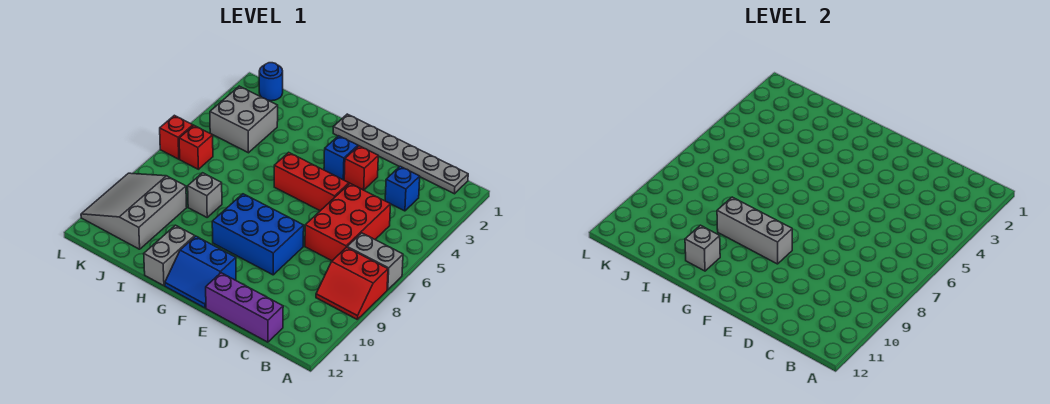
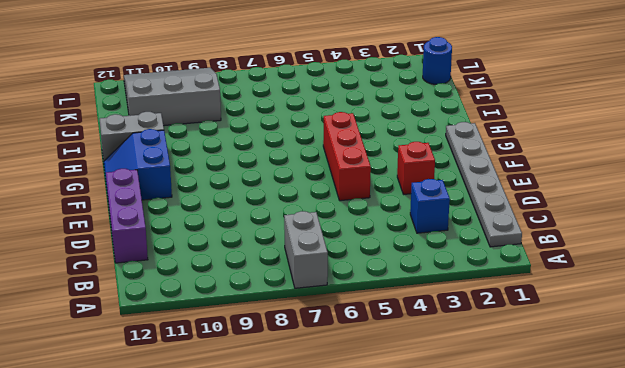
none -> red slope A8:B9 level 1 top 8
none -> red brick C5:D7 level 1
none -> blue brick E8:G9 level 1

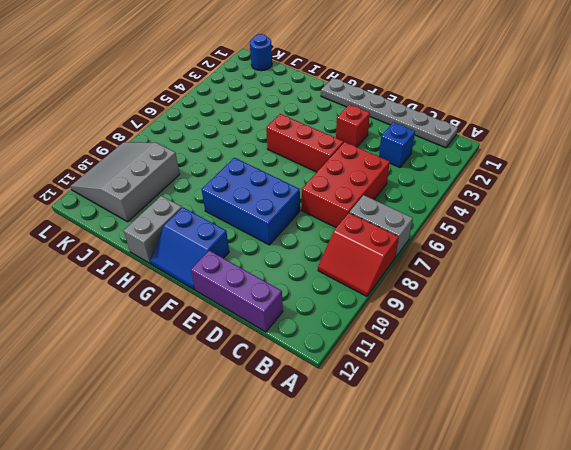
none -> blue brick F3 level 1
none -> grey brick I8 level 1
none -> grey brick J3:K4 level 1

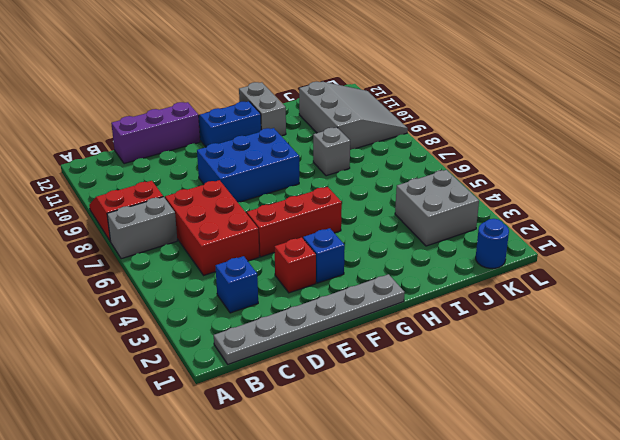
none -> red brick K6 level 1
none -> red brick L6 level 1
none -> grey brick F9:H9 level 2

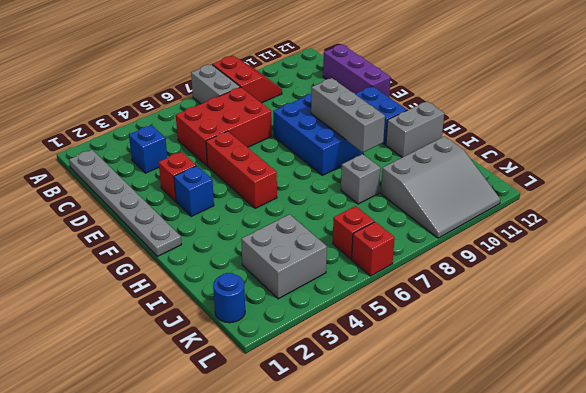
none -> grey brick H11 level 2

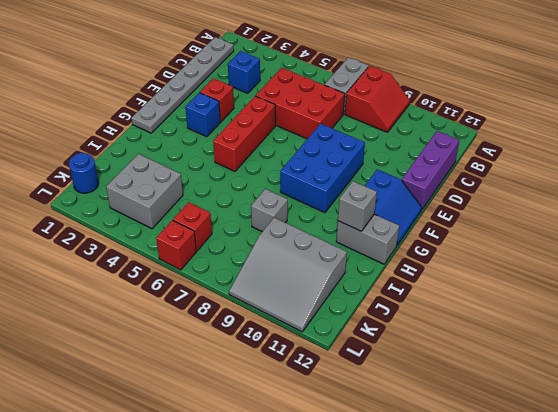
none -> grey brick F9:H9 level 2

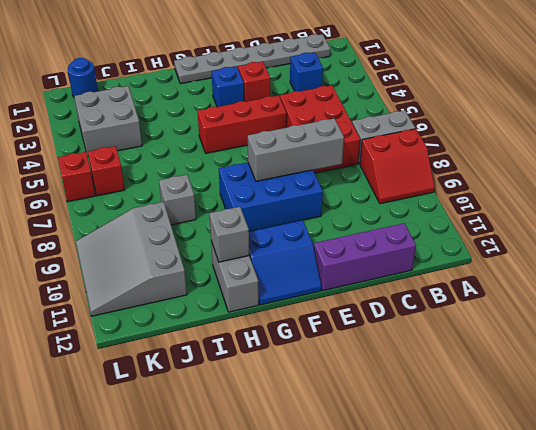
grey brick D8:F8 level 2 -> grey brick F9:H9 level 2

